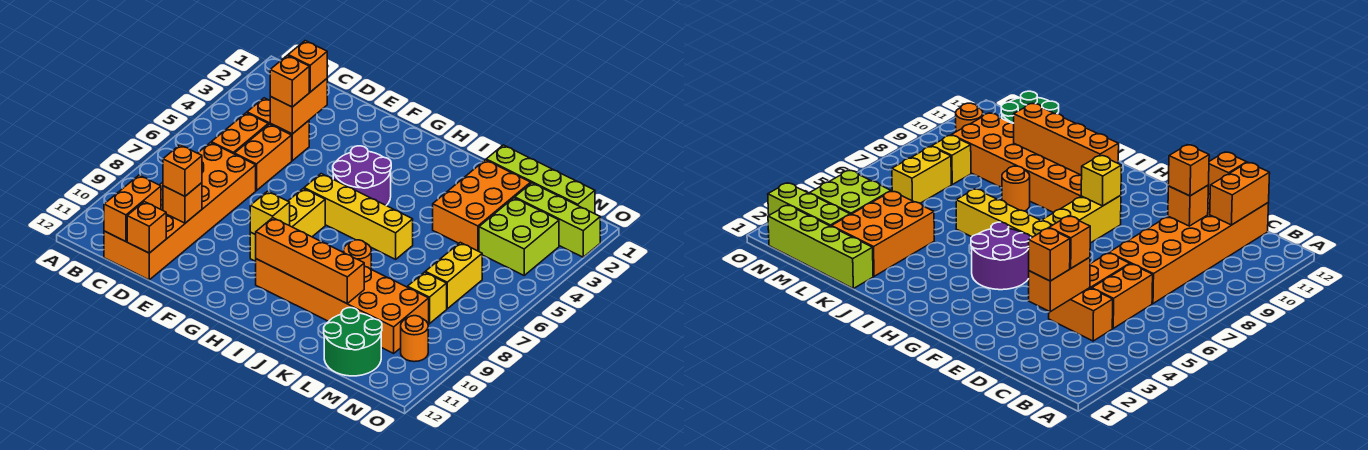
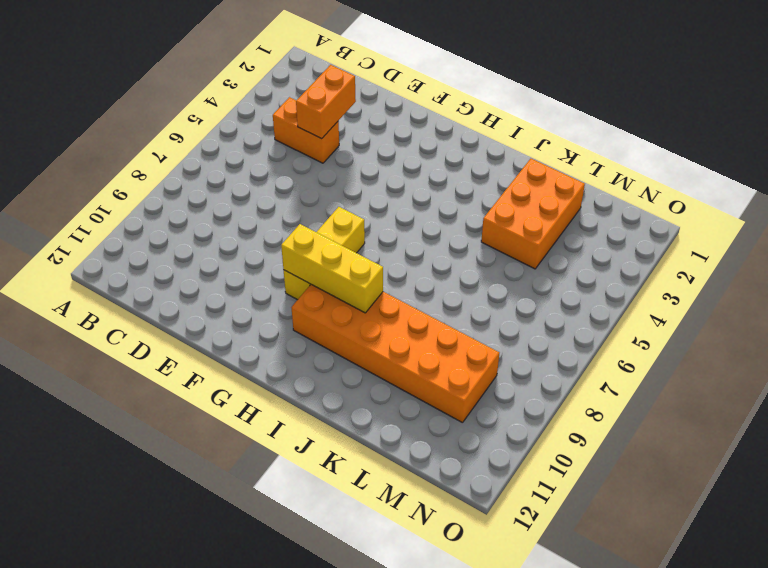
yellow brick G9:I9 level 2 -> yellow brick G9 level 2
none -> orange brick C5:C6 level 1
none -> orange brick C7:D12 level 1
none -> orange brick D5:D6 level 1

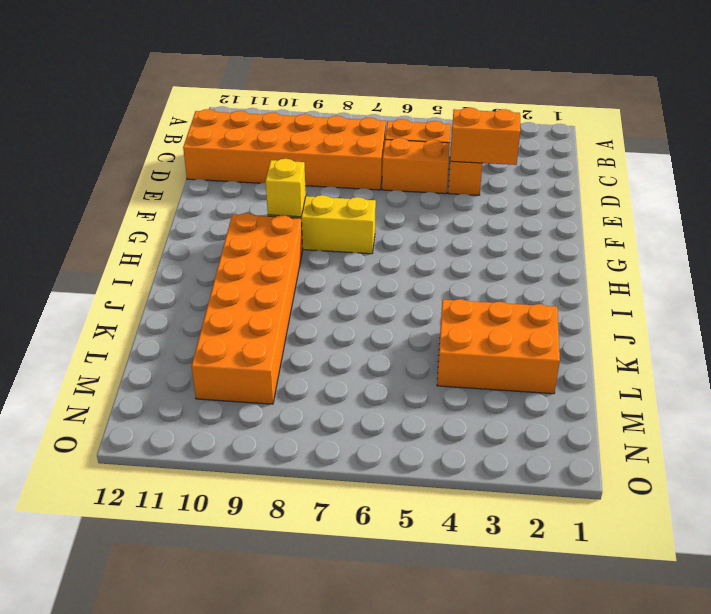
none -> purple round brick G4:H5 level 1
none -> yellow brick G6:J6 level 1
none -> orange round brick J8 level 1

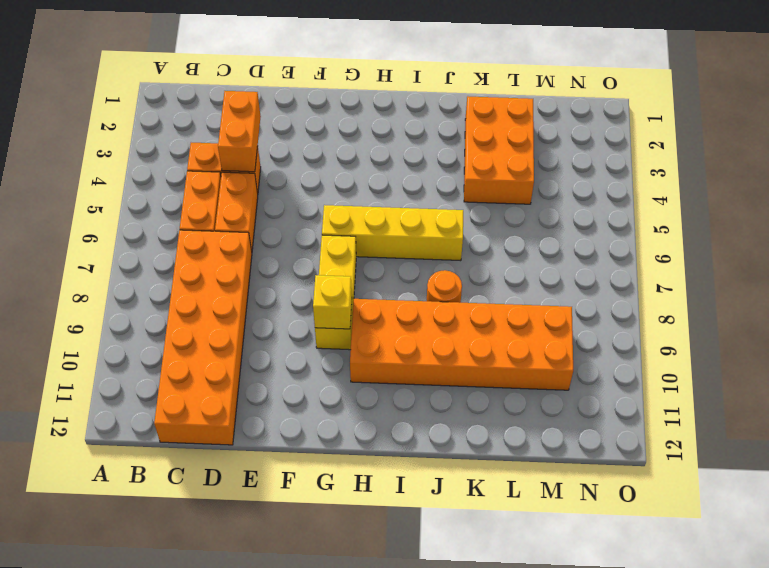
none -> purple round brick G4:H5 level 1
none -> lime brick K1:N1 level 1
none -> green round brick L11:M12 level 1

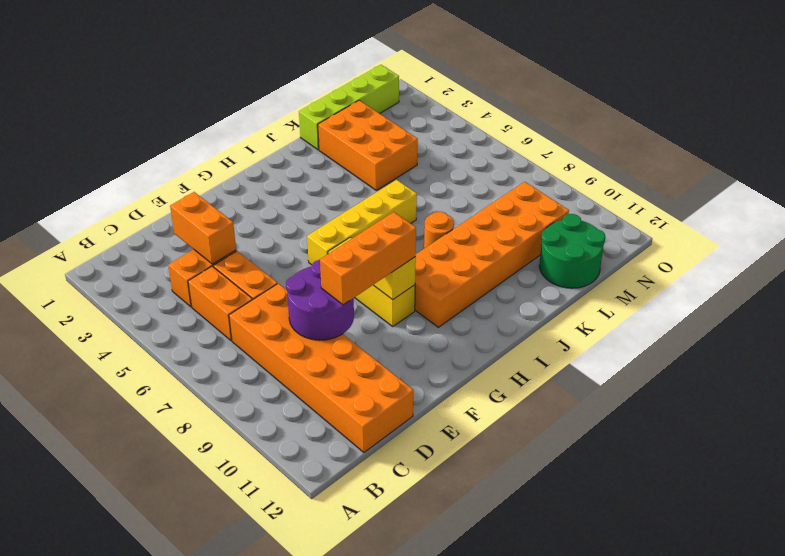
purple round brick D8:E9 level 2 -> purple round brick G4:H5 level 1
orange brick E9:G9 level 3 -> none
none -> lime brick M2:O2 level 1
none -> lime brick M3:N4 level 1
none -> yellow brick M6:M7 level 1

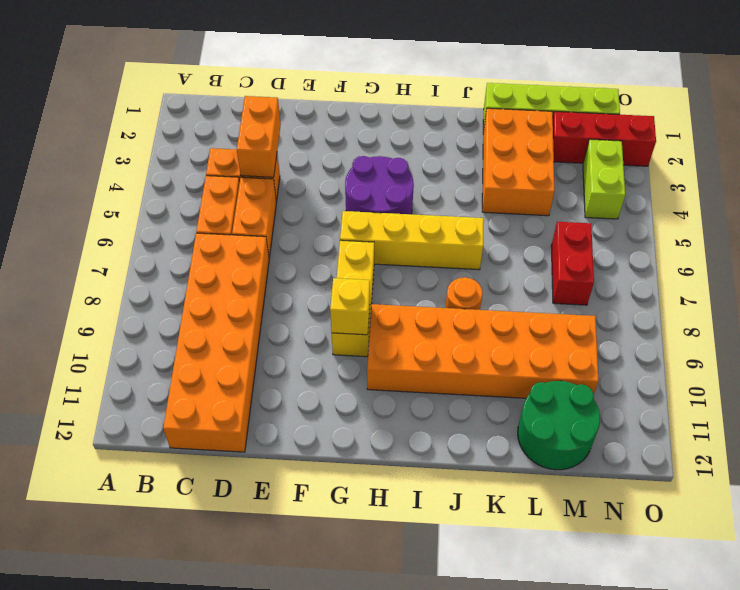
red brick M2:O2 level 1 -> lime brick M2:O2 level 1
red brick M6:M7 level 1 -> yellow brick M6:M7 level 1
lime brick N3:N4 level 1 -> lime brick M3:N4 level 1
none -> yellow brick M8 level 1
none -> orange round brick N10 level 1
none -> orange brick C11:C12 level 2

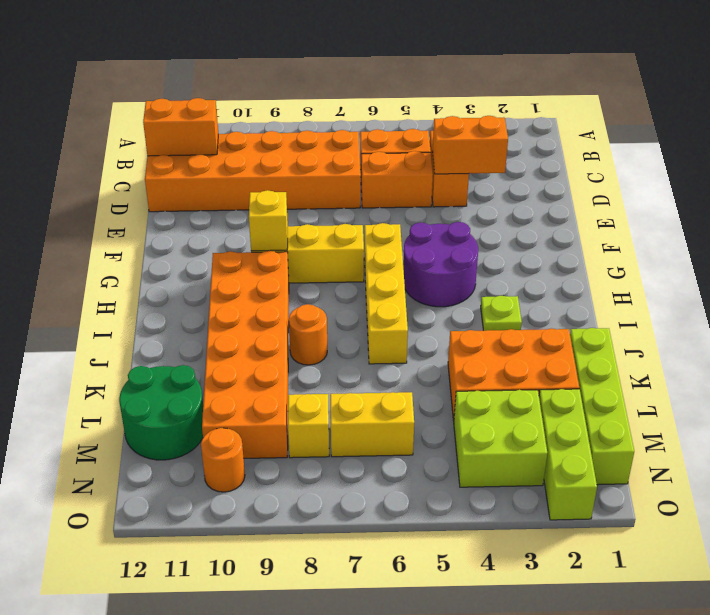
lime plate I3 level 1 -> none
none -> orange brick D10 level 2
none -> orange brick D12 level 2
none -> orange brick H10:K10 level 2

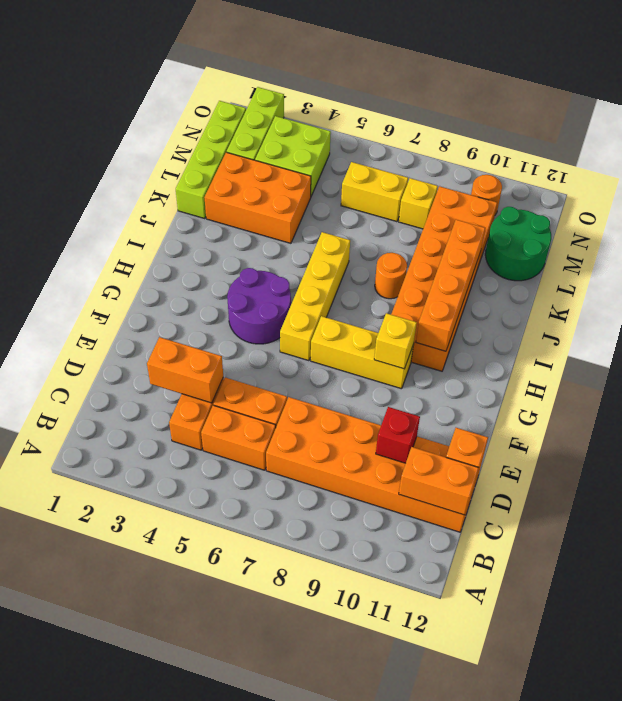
red brick D10 level 2 -> orange brick D10 level 2
none -> orange brick D3 level 3
none -> orange brick D4 level 3
none -> orange brick D10 level 3

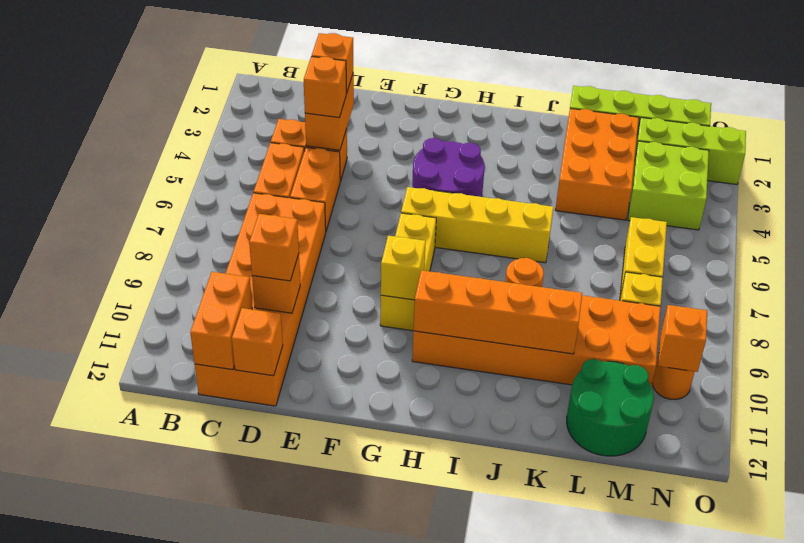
orange brick N10 level 2 -> none

